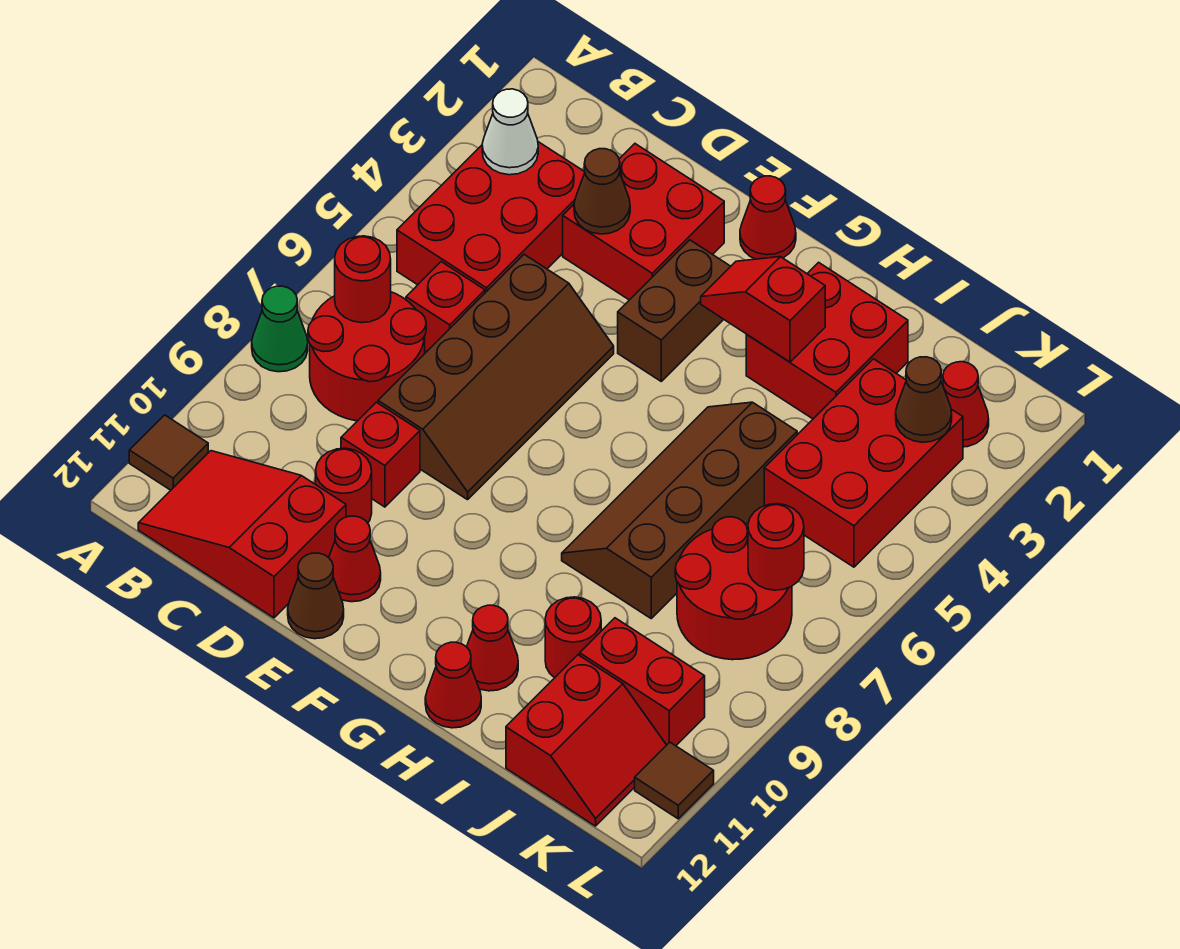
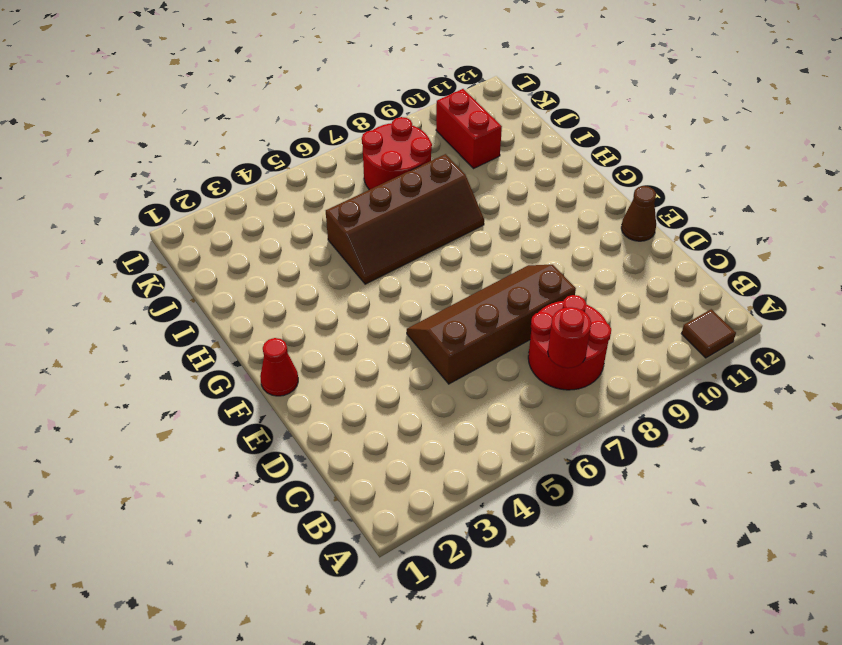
none -> green cone A8 level 1
none -> red brick B3:C5 level 1
none -> red slope B11:D12 level 1 top D
none -> red brick C6 level 1

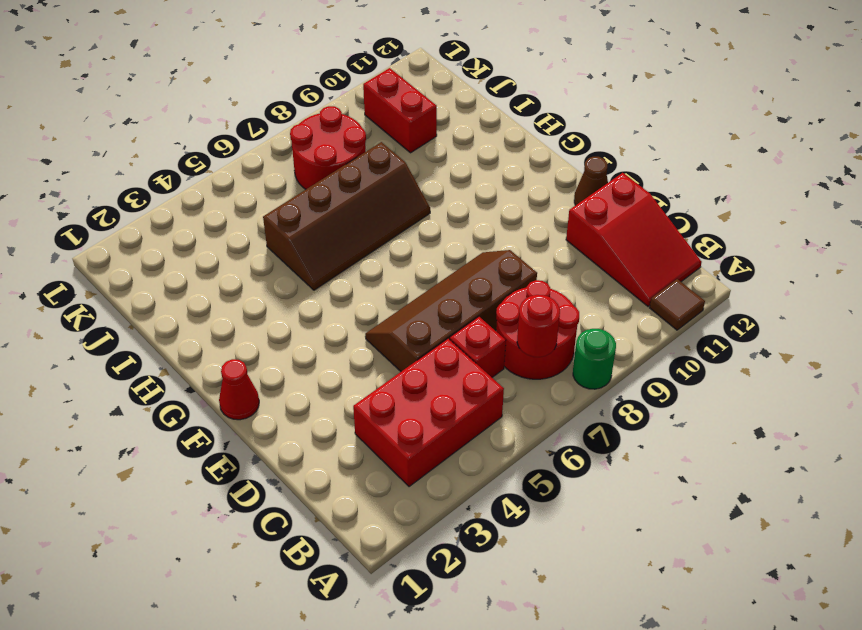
green round brick A8 level 1 -> green cone A8 level 1
none -> red brick D2:E3 level 1
none -> red brick D9 level 1
none -> red round brick D10 level 1
none -> red cone E11 level 1

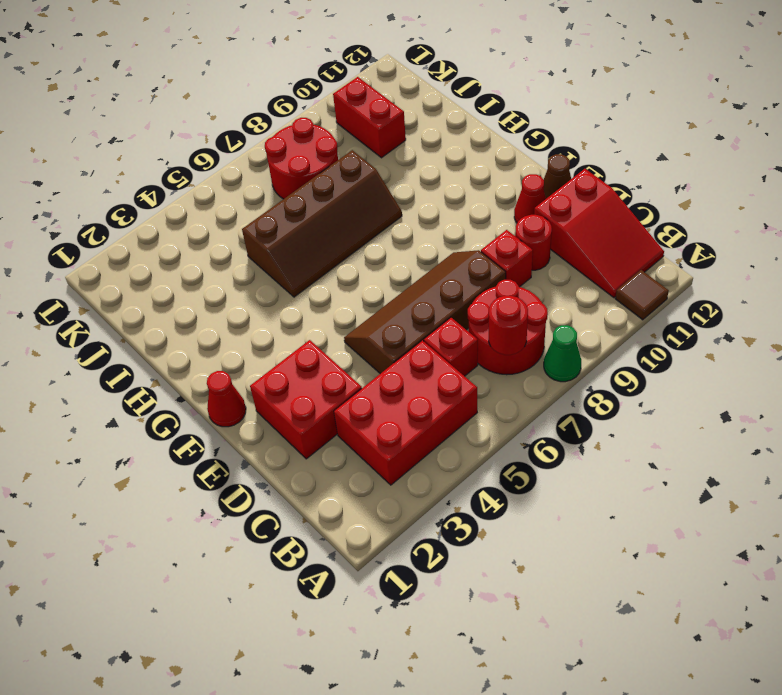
none -> brown brick F3:F4 level 1
none -> red brick H2:I3 level 1
none -> red cone H11 level 1
none -> red cone H12 level 1

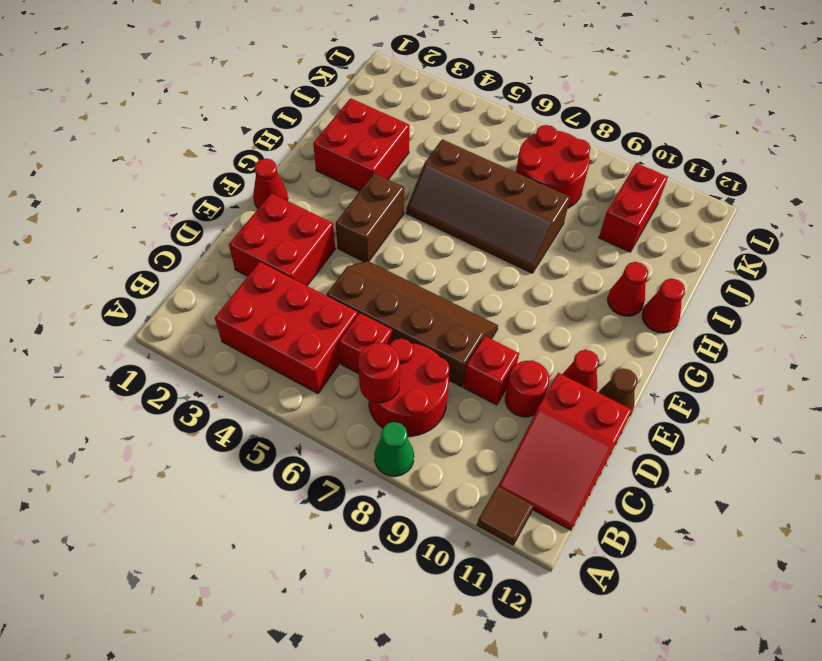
brown brick F4:G4 level 1 -> brown brick F3:F4 level 1
none -> red round brick I10 level 1
none -> red brick J3:K5 level 1
none -> red slope J11:K12 level 1 top J
none -> red cone K2 level 1

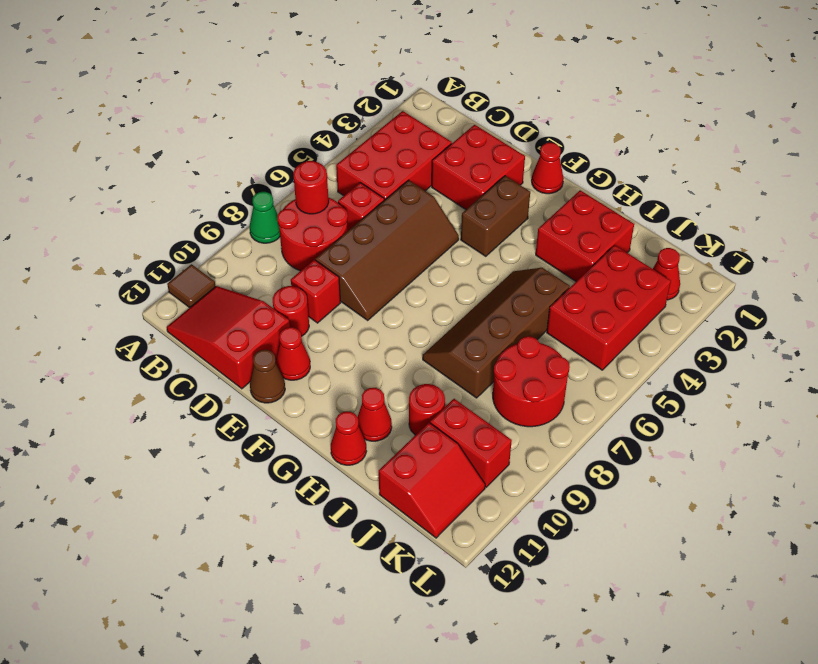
none -> brown tile L11 level 1
none -> white cone B3 level 2
none -> brown cone D3 level 2
none -> red slope G3:H3 level 2 top H

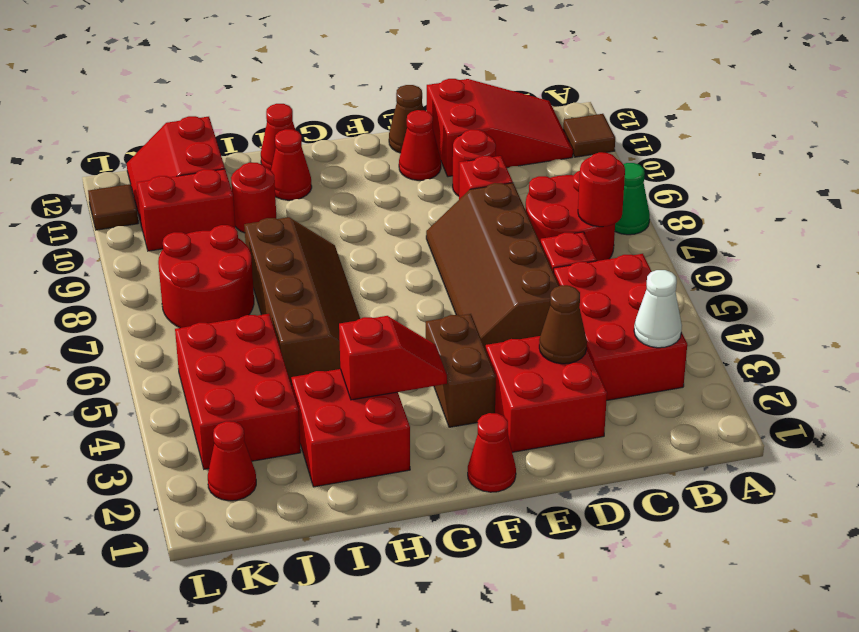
none -> brown cone K3 level 2
none -> red round brick K7 level 2

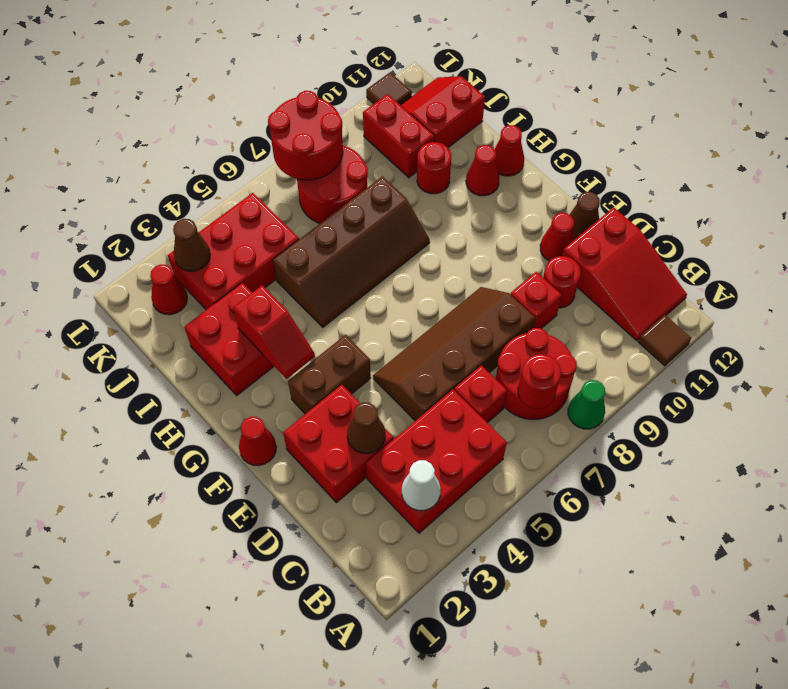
red round brick K7:L8 level 2 -> red round brick K7 level 2

